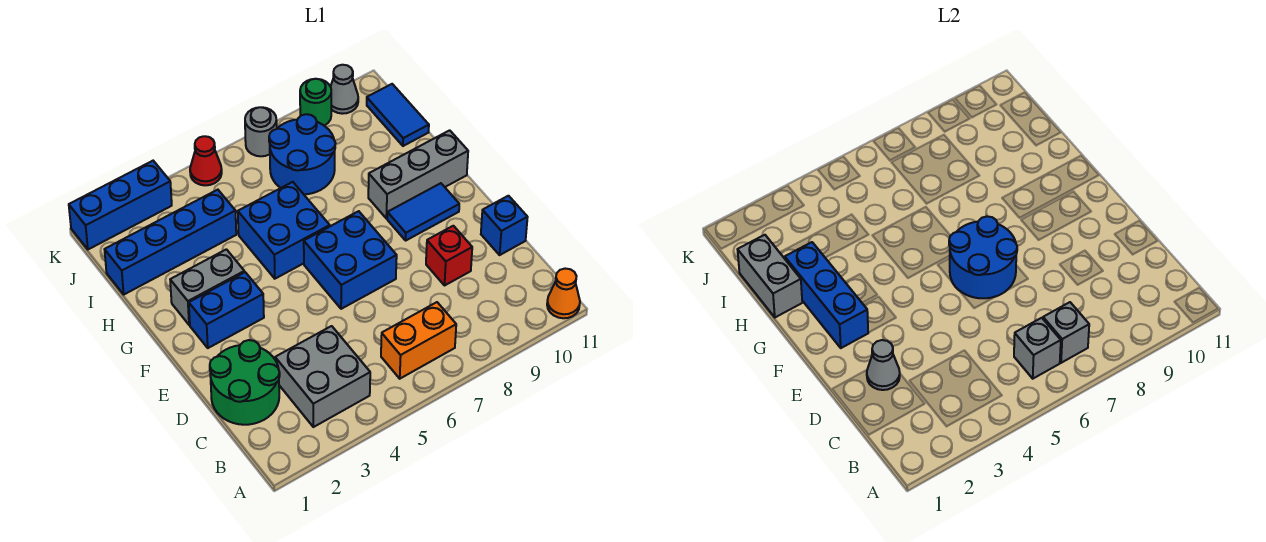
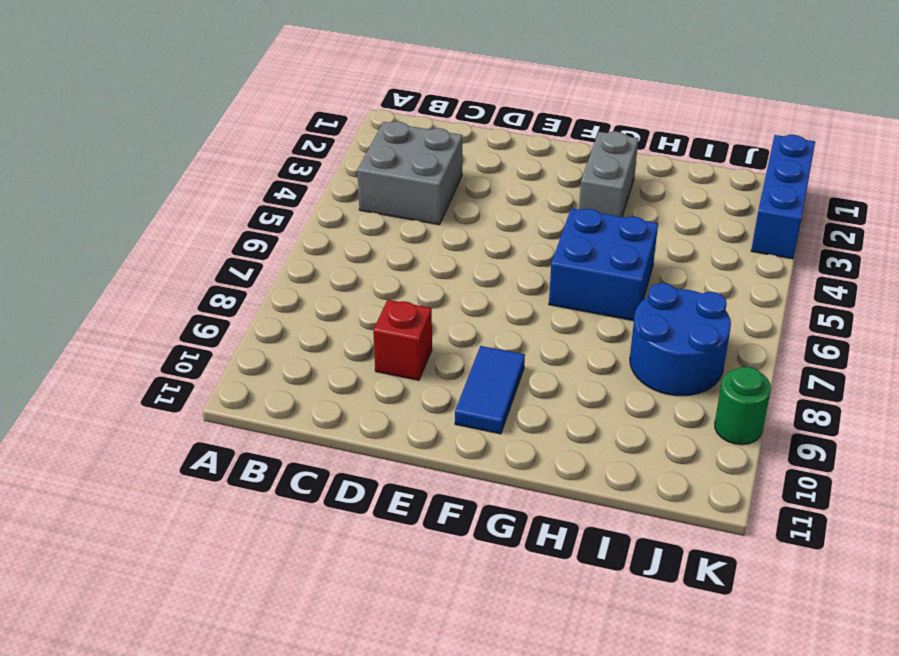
none -> orange cone A11 level 1
none -> orange brick B6:B7 level 1
none -> green round brick C1:D2 level 1

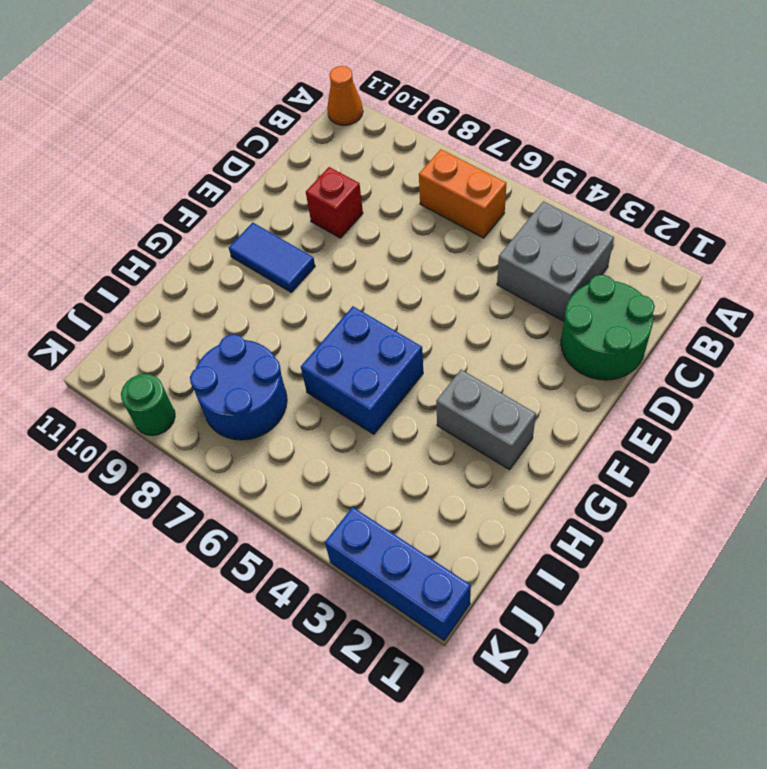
none -> blue brick D11 level 1
none -> blue brick E6:F7 level 1
none -> blue brick F2:F3 level 1

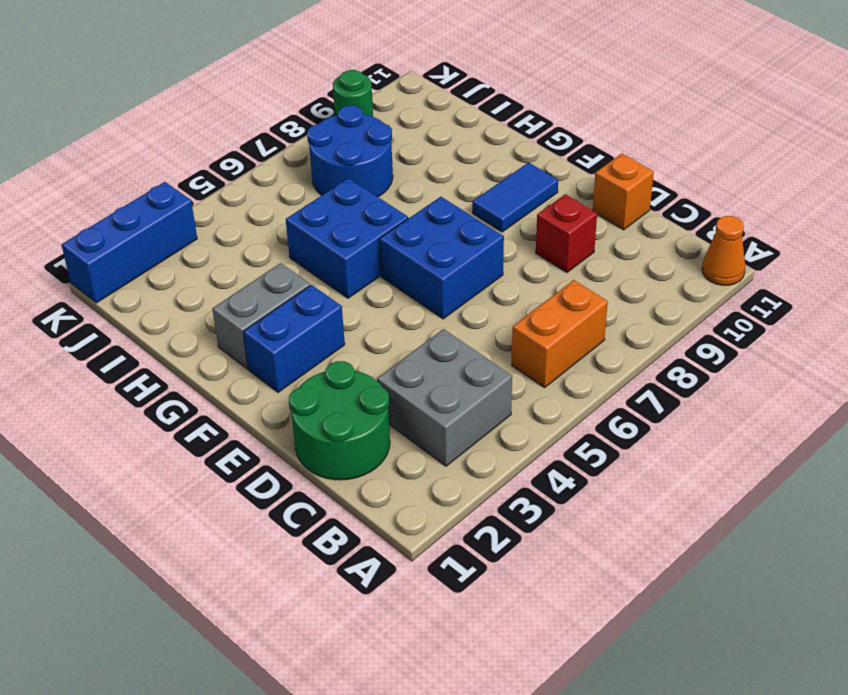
orange brick D11 level 1 -> blue brick D11 level 1
none -> grey brick G9:G11 level 1
none -> blue brick I1:I4 level 1
none -> blue tile I11:J11 level 1

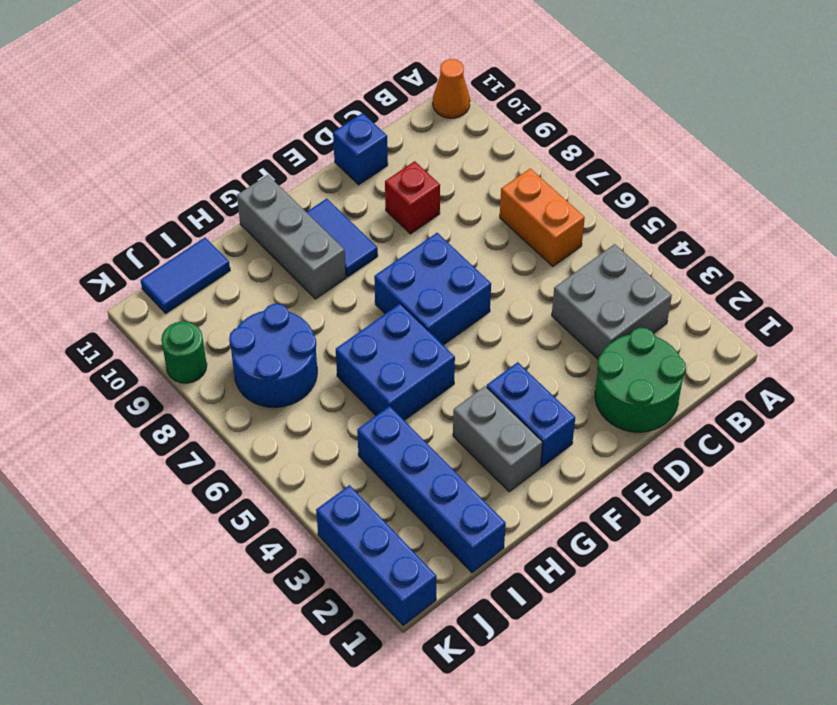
none -> red cone K5 level 1
none -> grey round brick K7 level 1
none -> grey cone K10 level 1

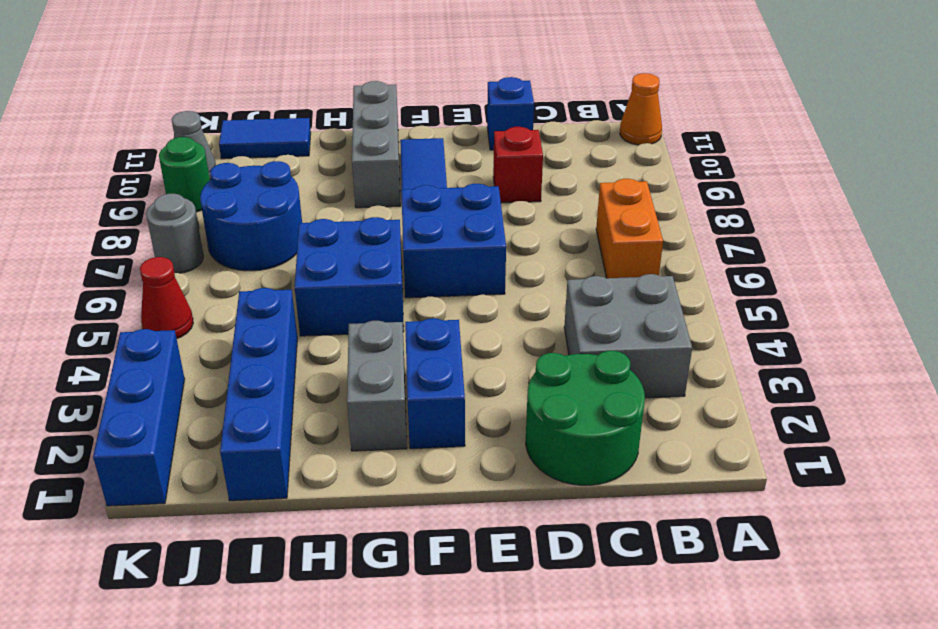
none -> grey brick B6 level 2
none -> grey brick B7 level 2
none -> grey cone D2 level 2

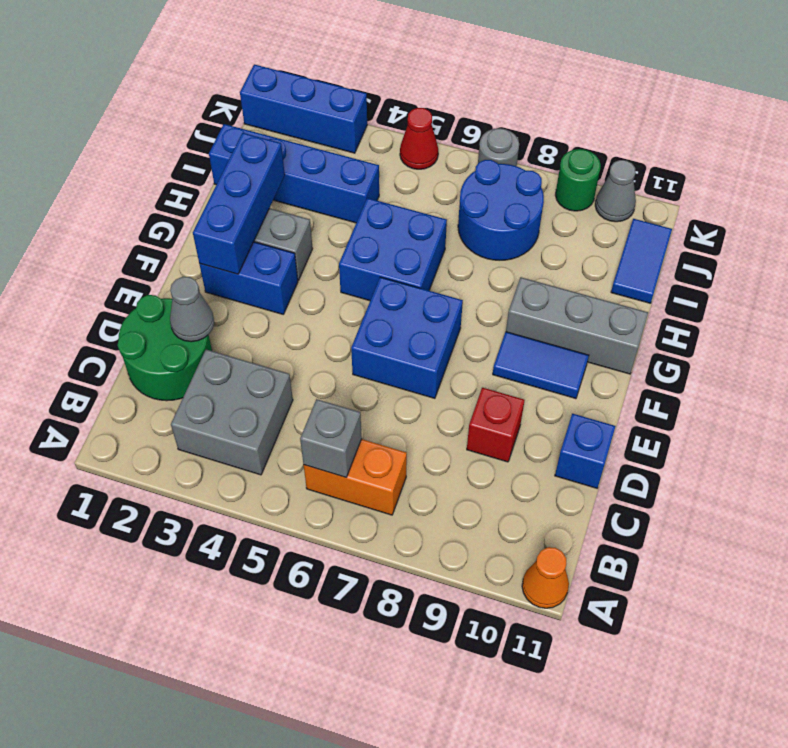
none -> grey brick B7 level 2
none -> blue round brick E6:F7 level 2
none -> grey brick H1:I1 level 2

